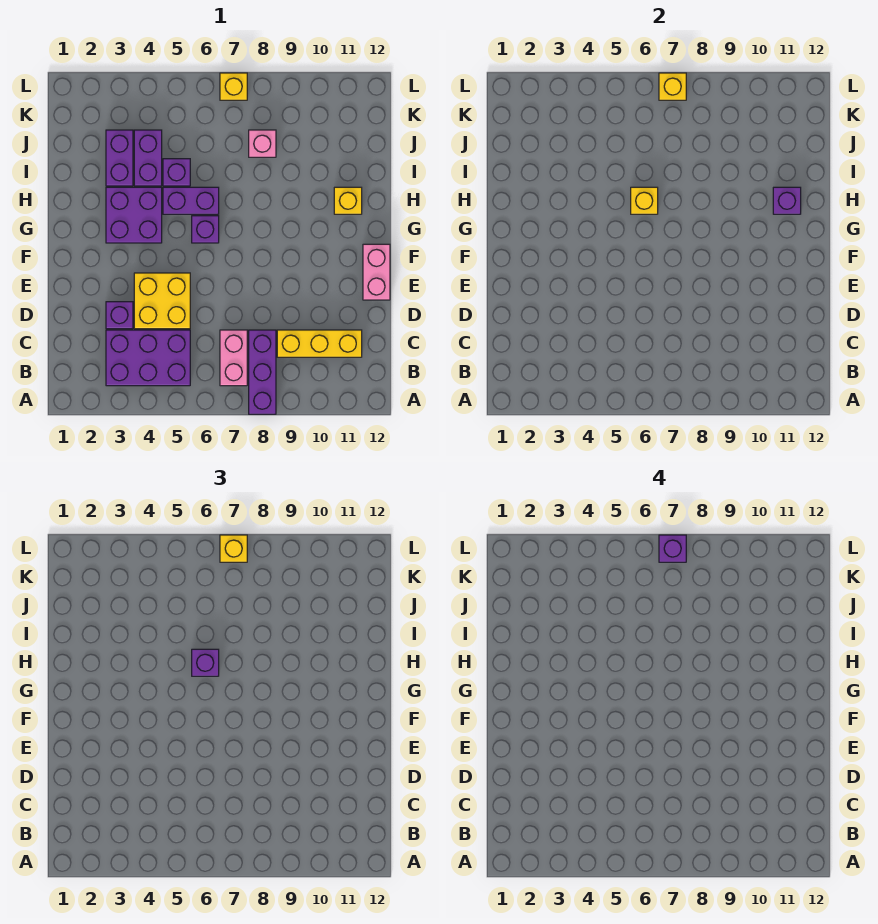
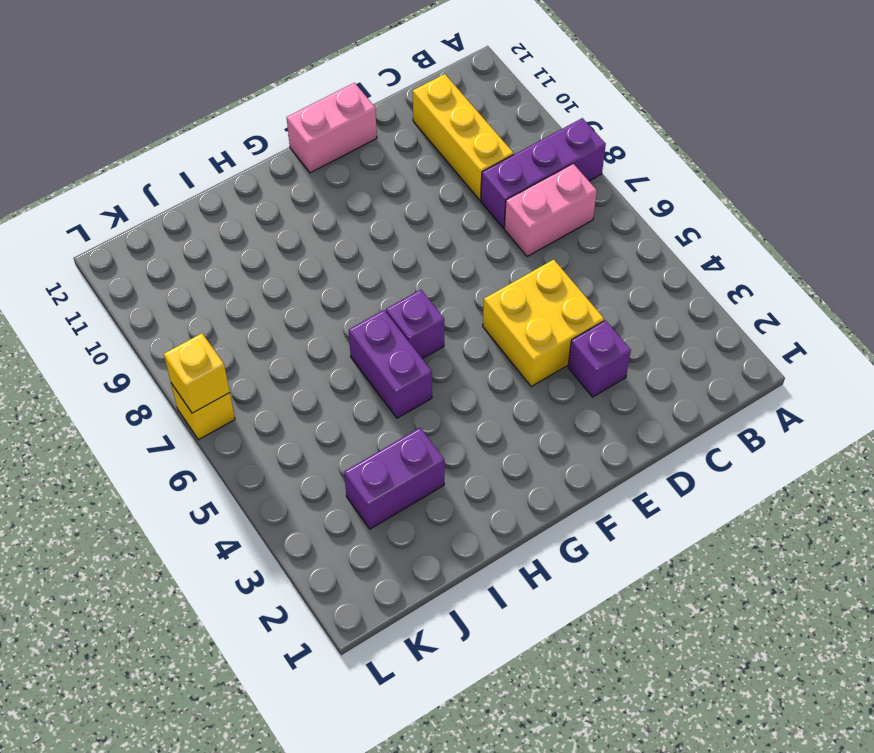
none -> purple brick B3:C5 level 1
none -> purple brick G3:H4 level 1
none -> yellow brick H11 level 1

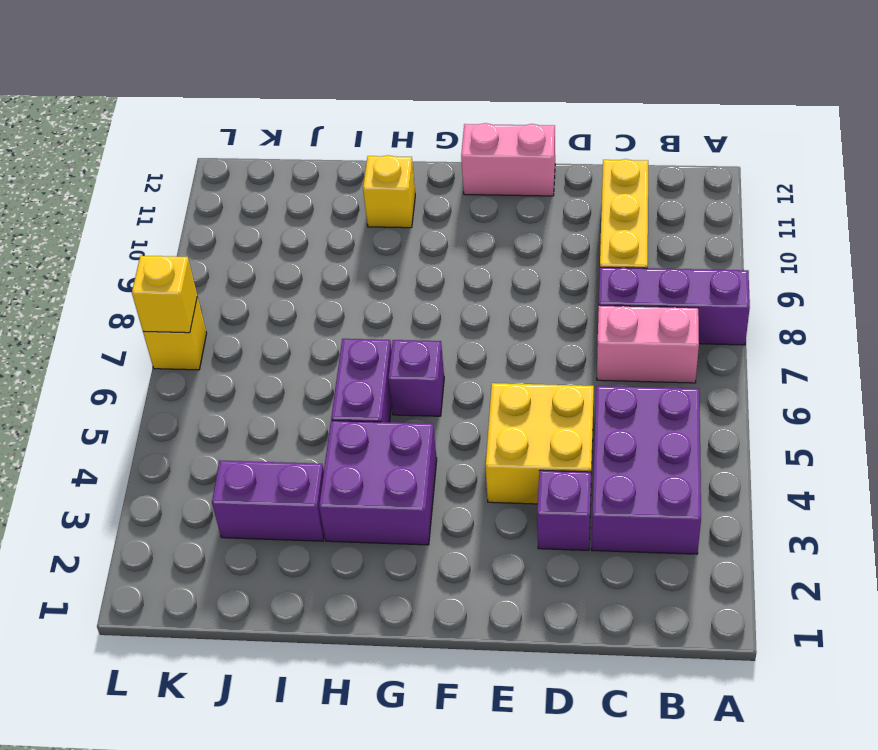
none -> purple brick I4:J4 level 1
none -> purple brick I5 level 1
none -> pink brick J8 level 1

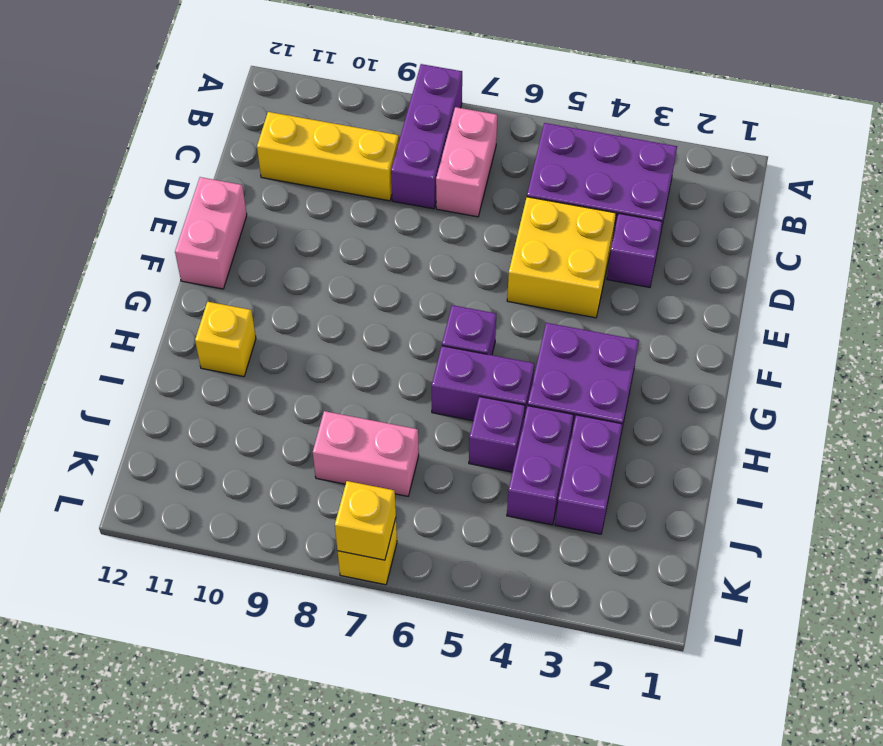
pink brick J7:J8 level 1 -> pink brick J8 level 1
none -> yellow brick H6 level 2
none -> purple brick H11 level 2
none -> purple brick H6 level 3

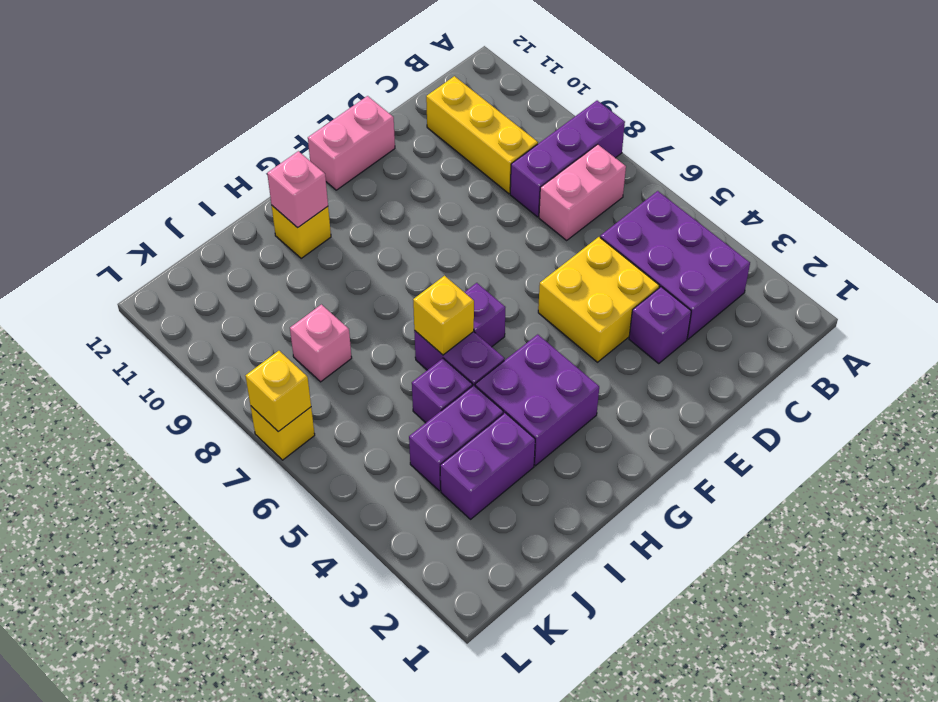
pink brick H11 level 2 -> purple brick H11 level 2
none -> purple brick H6 level 3
none -> yellow brick L7 level 3
none -> purple brick L7 level 4

